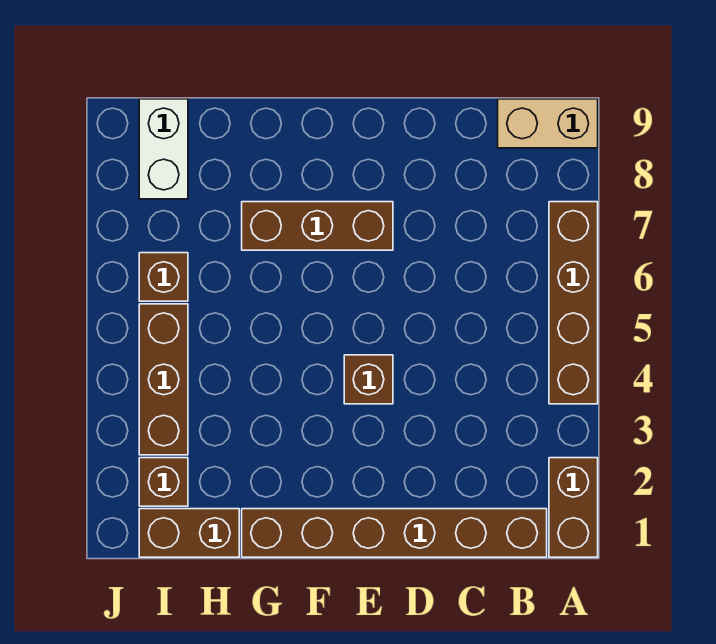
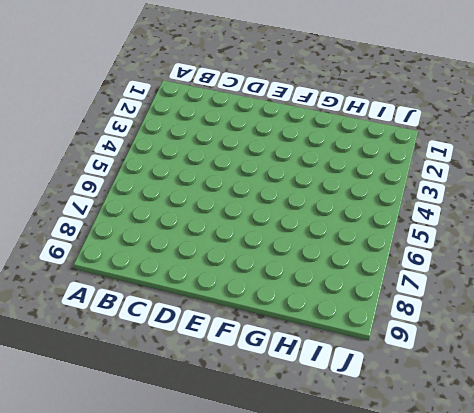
none -> brown brick A1:A2 level 1
none -> brown brick A4:A7 level 1

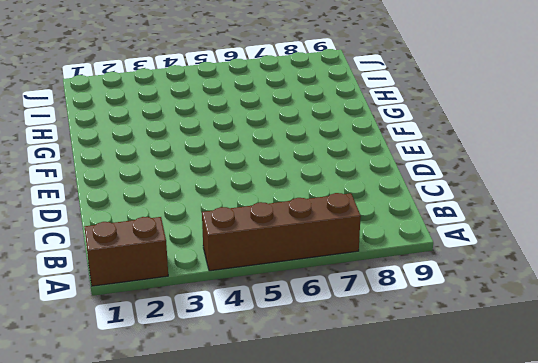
none -> tan brick A9:B9 level 1
none -> brown brick B1:G1 level 1

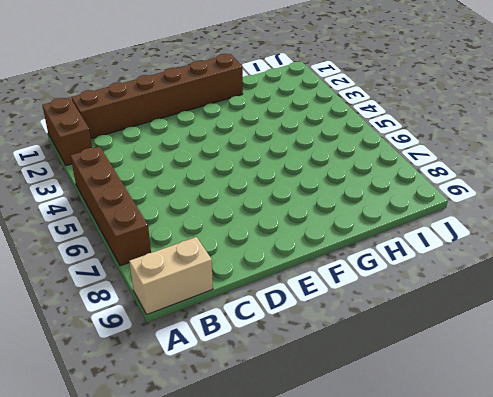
none -> brown brick E4 level 1
none -> brown brick E7:G7 level 1

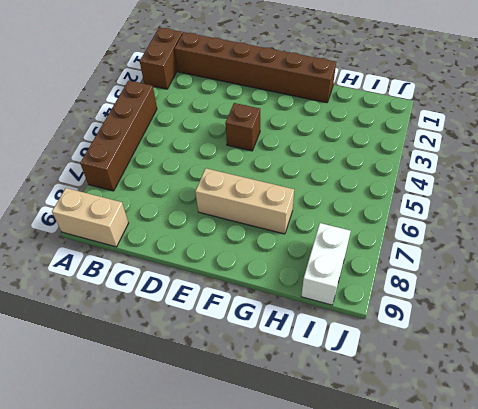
tan brick E7:G7 level 1 -> brown brick E7:G7 level 1
none -> brown brick H1:I1 level 1
none -> brown brick I2 level 1

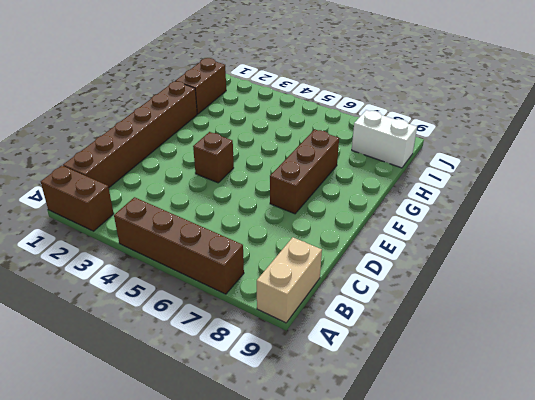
none -> brown brick I2 level 1
none -> brown brick I3:I5 level 1

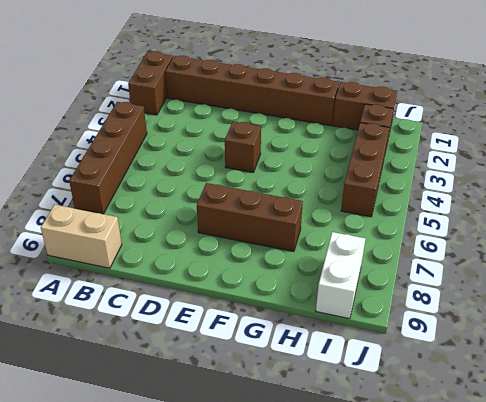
none -> brown brick I6 level 1

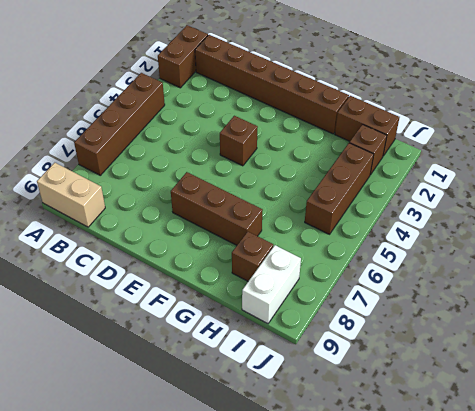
brown brick H8 level 1 -> brown brick I6 level 1

